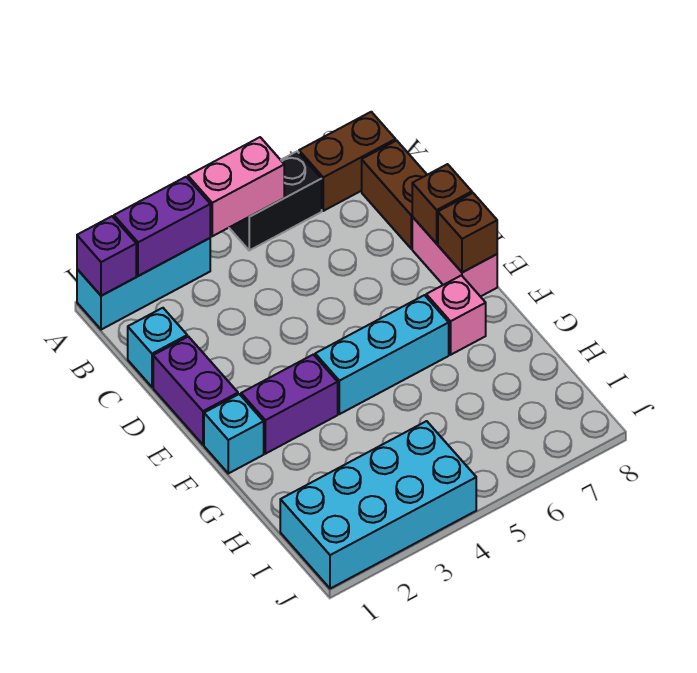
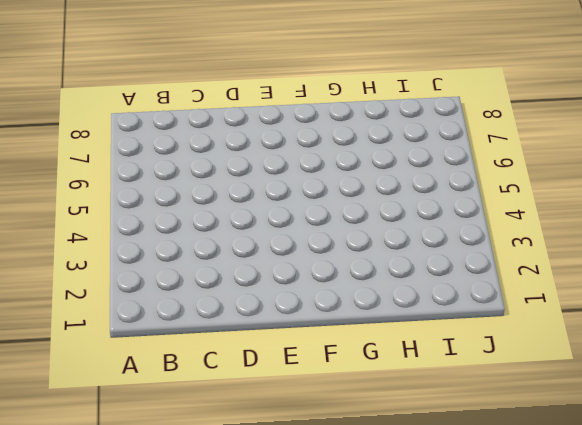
none -> cyan brick A1:A3 level 1
none -> black brick A5:A6 level 1
none -> brown brick A7:A8 level 1

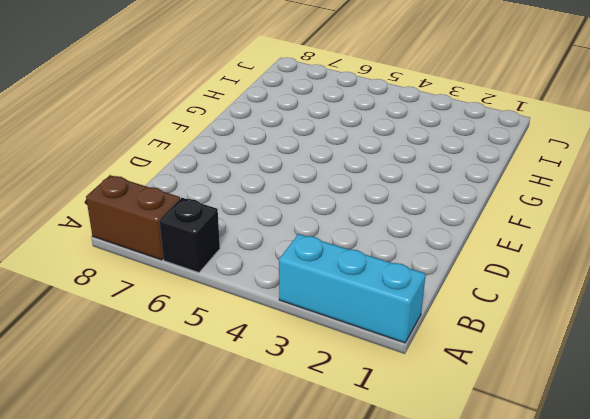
black brick A6 level 1 -> black brick A5:A6 level 1
none -> brown brick B8:C8 level 1
none -> cyan brick C1 level 1
none -> purple brick D1:E1 level 1

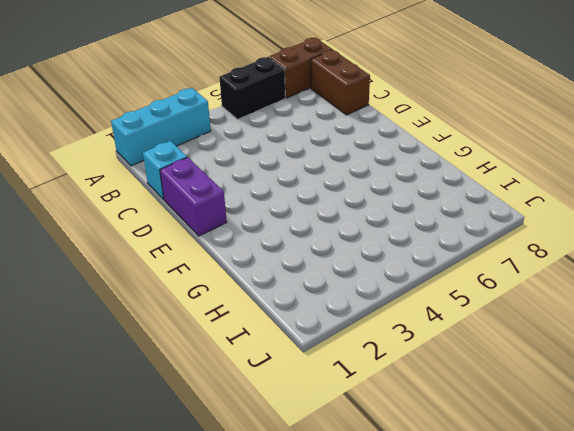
none -> pink brick D8:E8 level 1
none -> cyan brick F1 level 1
none -> purple brick F2:F3 level 1

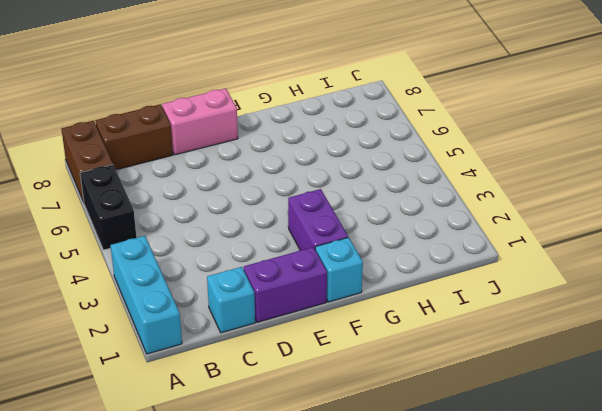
none -> cyan brick F4:F6 level 1
none -> pink brick F7 level 1
none -> cyan brick I1:J4 level 1

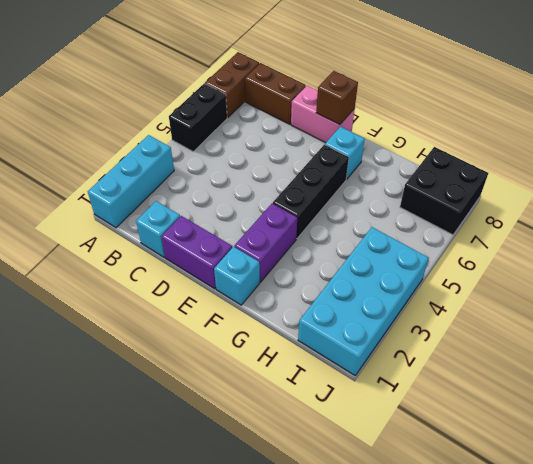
black brick F4:F6 level 1 -> cyan brick F4:F6 level 1
cyan brick F7 level 1 -> pink brick F7 level 1
black brick I7:J8 level 1 -> none
none -> purple brick A1 level 2
none -> purple brick A2:A3 level 2
none -> pink brick A4:A5 level 2

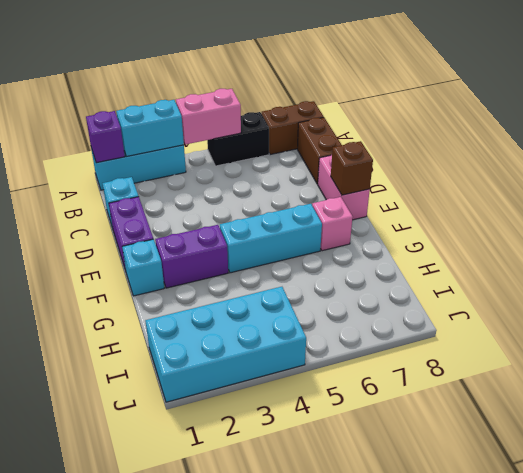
cyan brick A2:A3 level 2 -> purple brick A2:A3 level 2
none -> brown brick D8 level 2

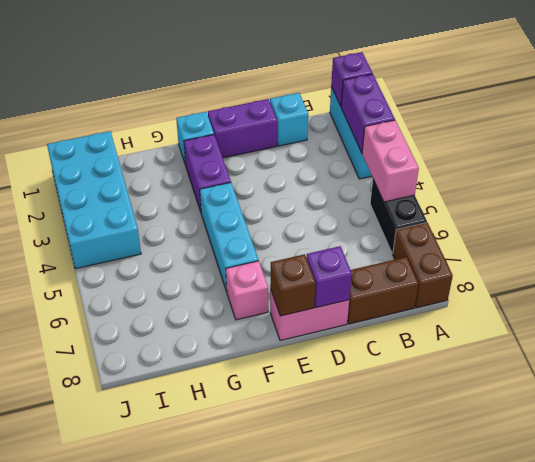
purple brick D8 level 2 -> brown brick D8 level 2

